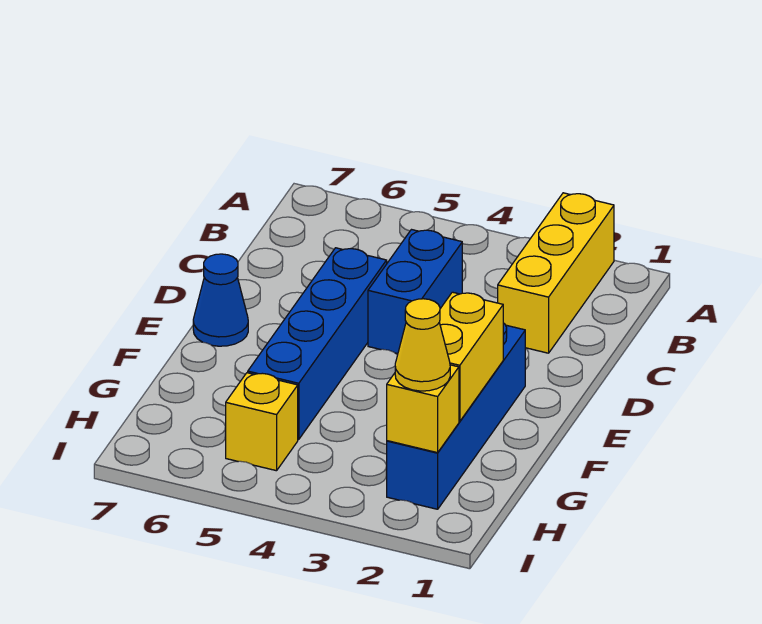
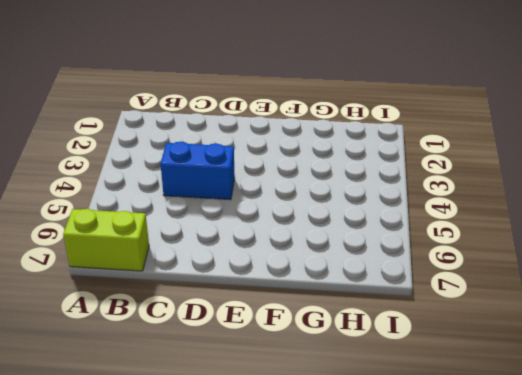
lime brick A7:B7 level 1 -> none
none -> yellow brick A2:C2 level 1
none -> blue brick D5:G5 level 1

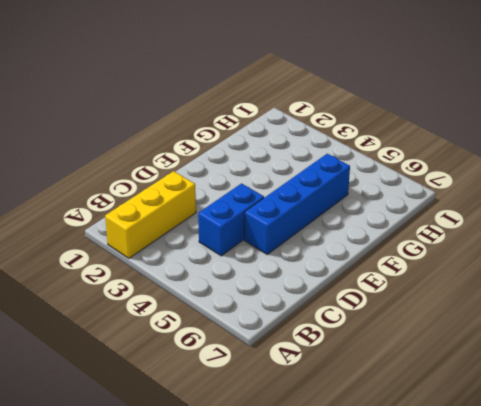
none -> blue brick E2:H2 level 1
none -> blue cone E7 level 1

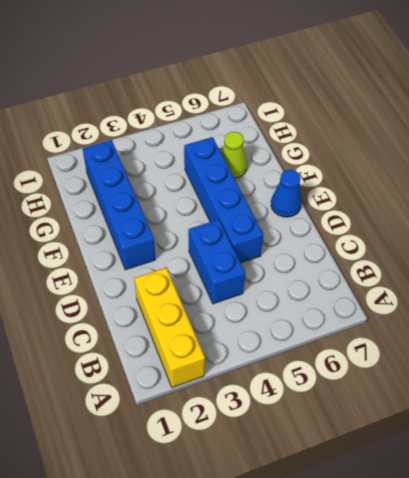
lime cone G6 level 1 -> none
none -> yellow brick H5 level 1
none -> yellow brick F2:G2 level 2

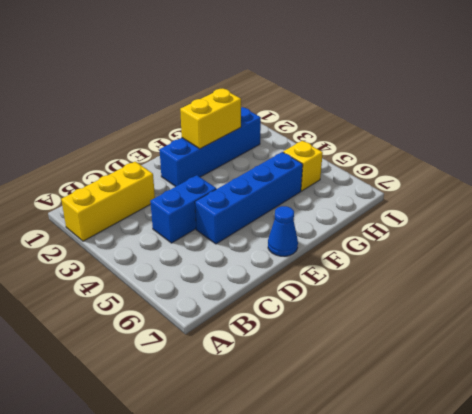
none -> yellow brick H2 level 2
none -> yellow cone H2 level 3

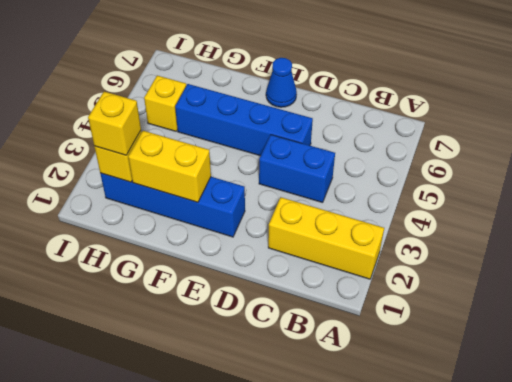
yellow brick H2 level 3 -> yellow cone H2 level 3

